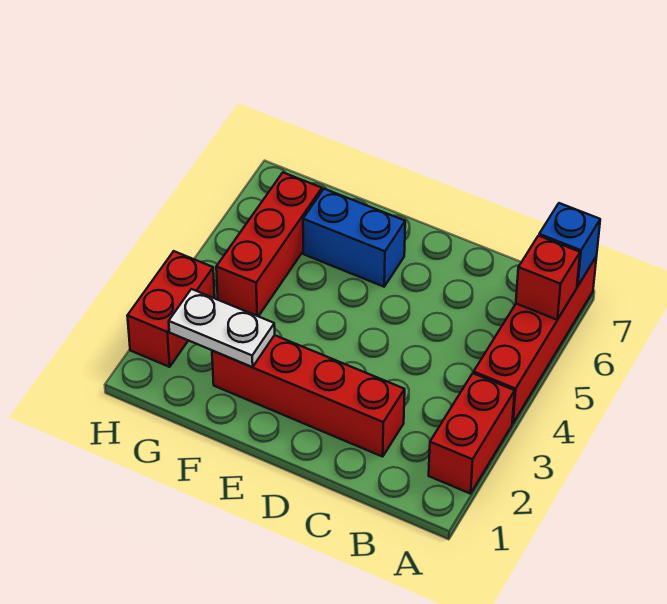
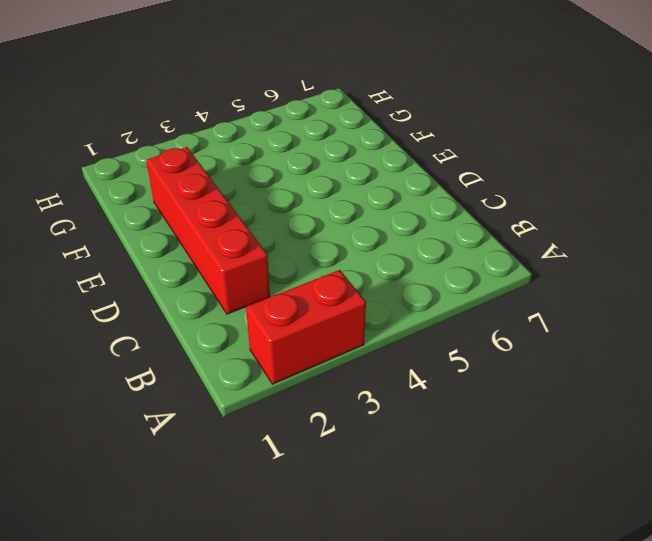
none -> red brick A4:A7 level 1
none -> blue brick E6:F6 level 1

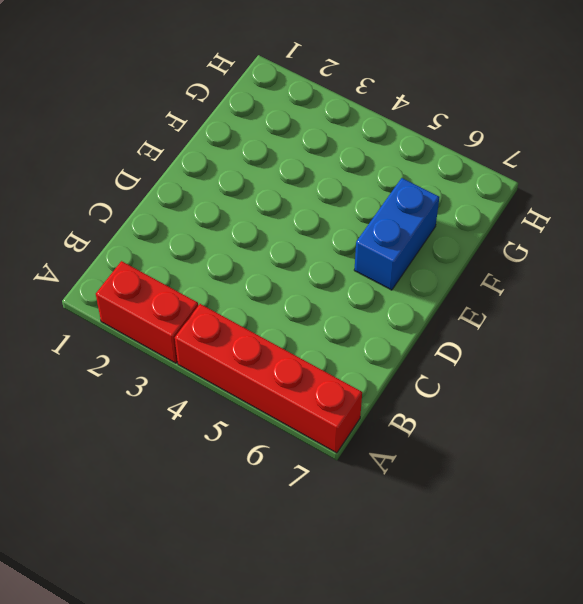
none -> red brick C2:F2 level 1
none -> red brick G4:G6 level 1

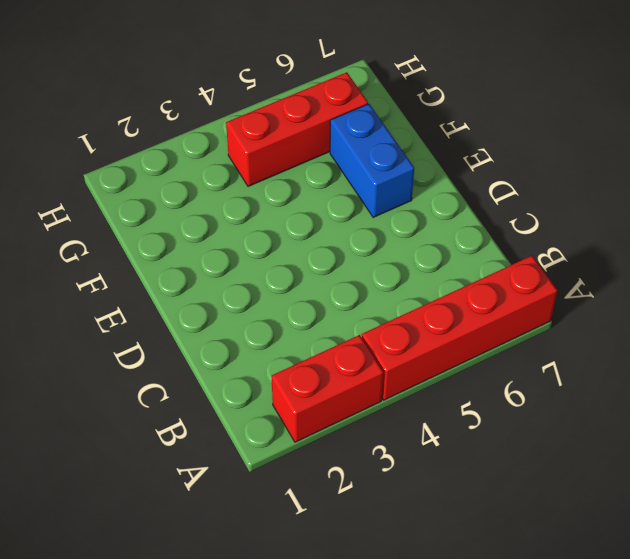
none -> red brick C2:F2 level 1
none -> red brick H2:H3 level 1

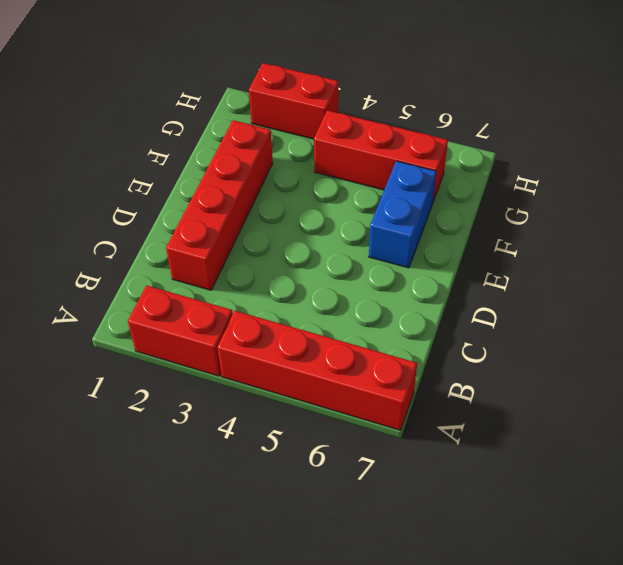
none -> red brick A6 level 2
none -> blue brick A7 level 2

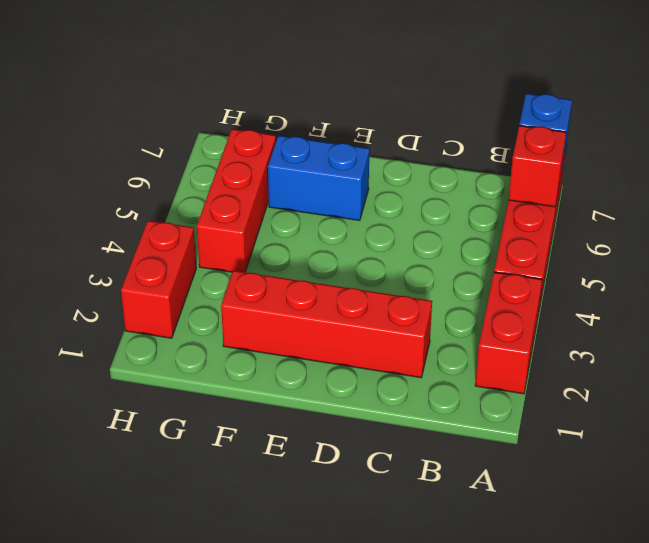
none -> white plate F2:G2 level 2

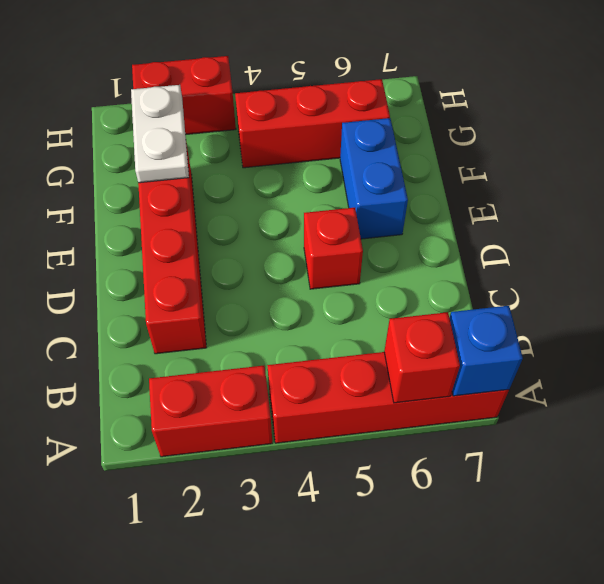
red brick D5 level 1 -> none

